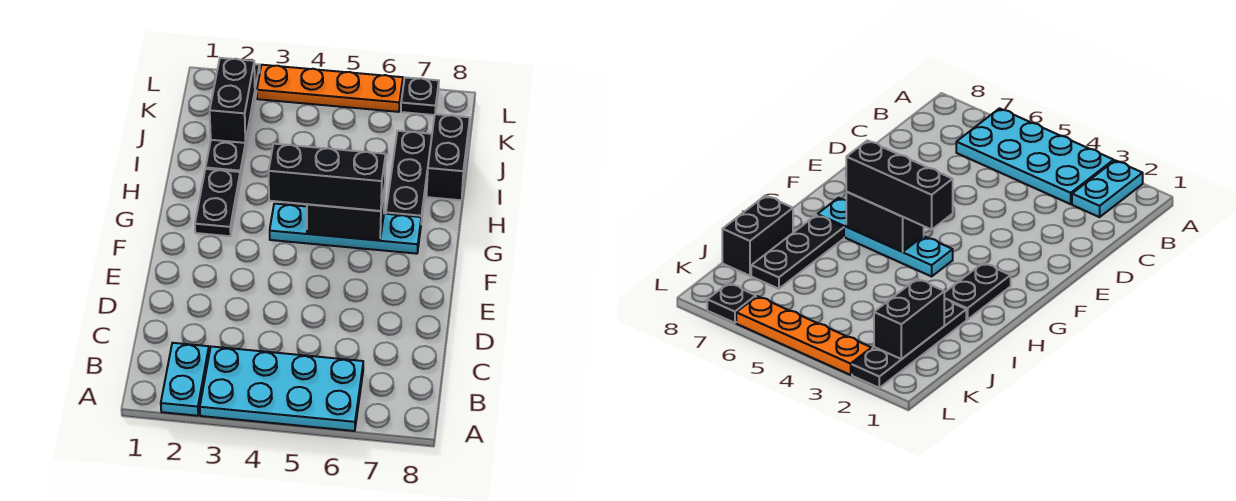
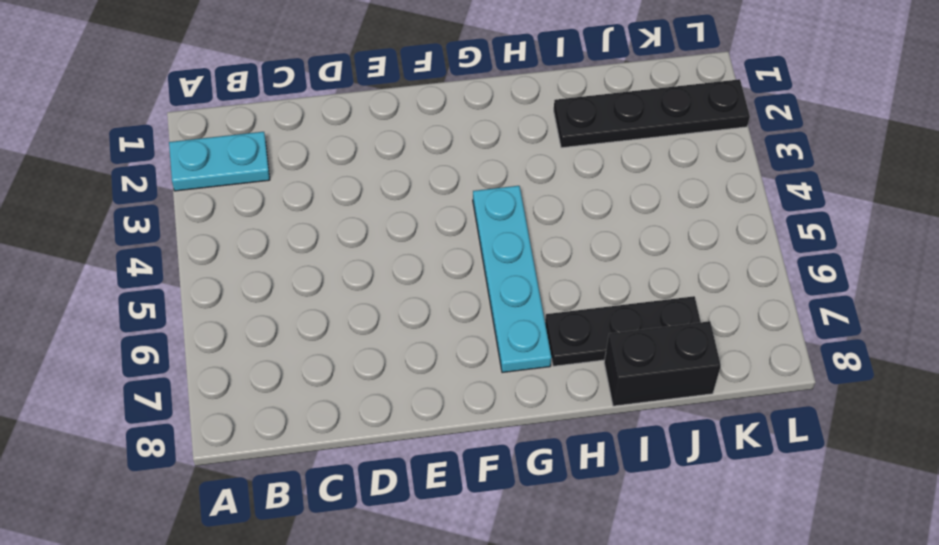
none -> cyan plate A3:B6 level 1
none -> black plate G2:H2 level 1
none -> orange plate L3:L6 level 1

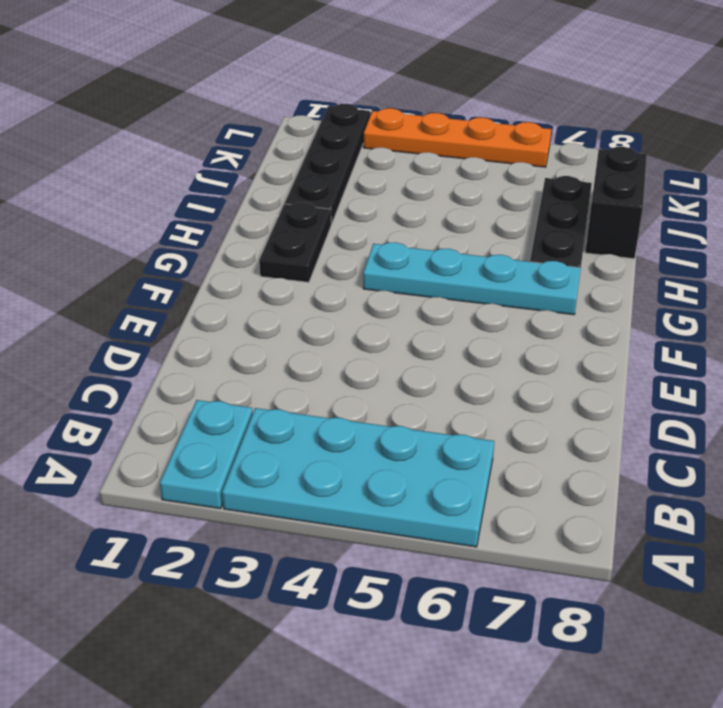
none -> black plate L7 level 1
none -> black brick G5:G6 level 2
none -> black brick J2:K2 level 2

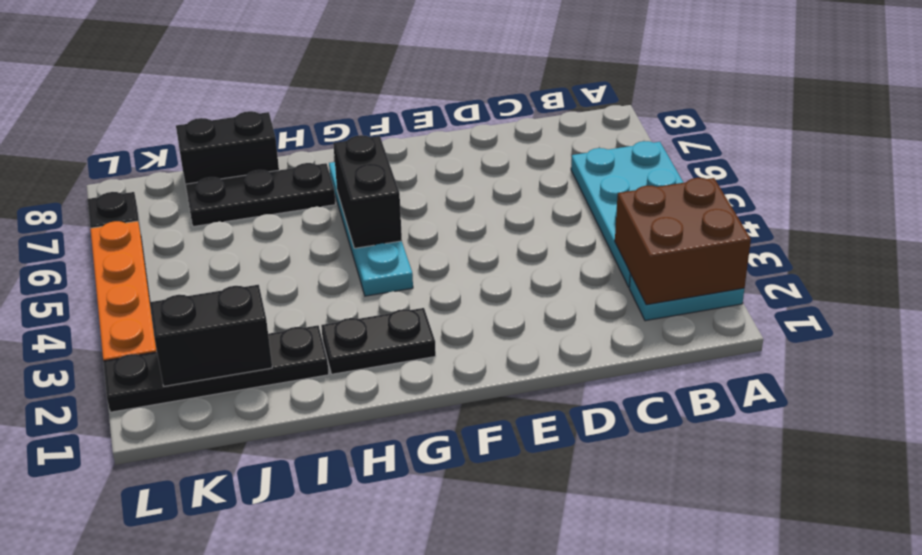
brown brick A2:B3 level 2 -> none
none -> black brick G4:G6 level 3

